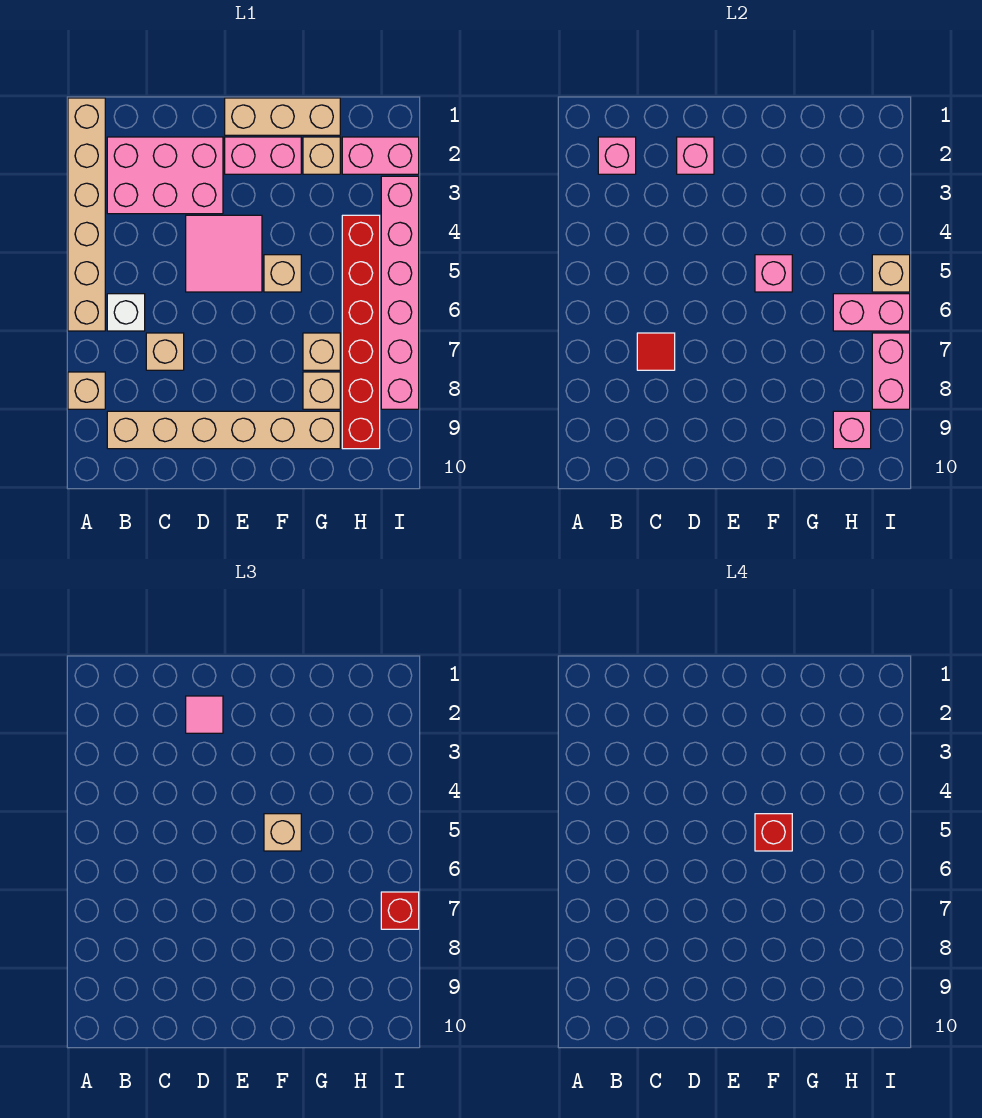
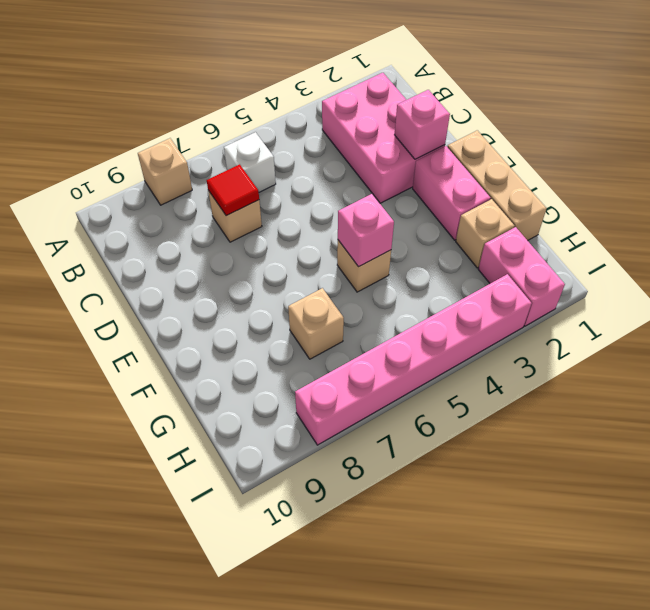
none -> tan brick A1:A6 level 1
none -> tan brick B9:G9 level 1
none -> pink tile D4:E5 level 1

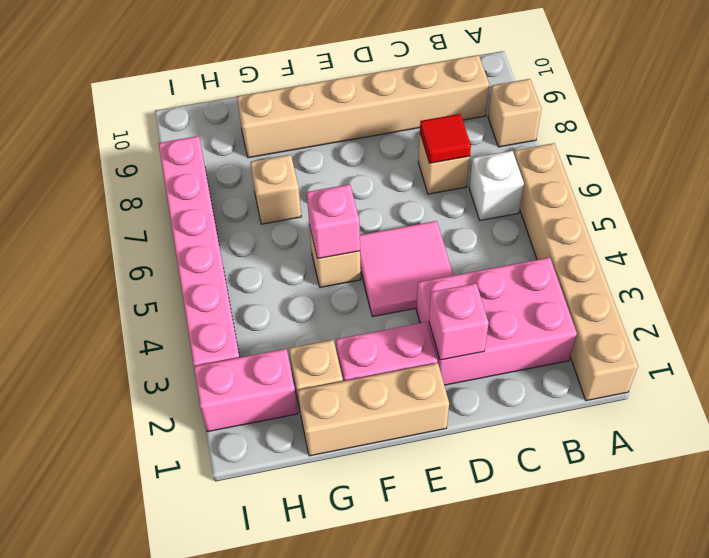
none -> tan brick G8 level 1
none -> red brick H4:H9 level 1
none -> pink brick B2 level 2

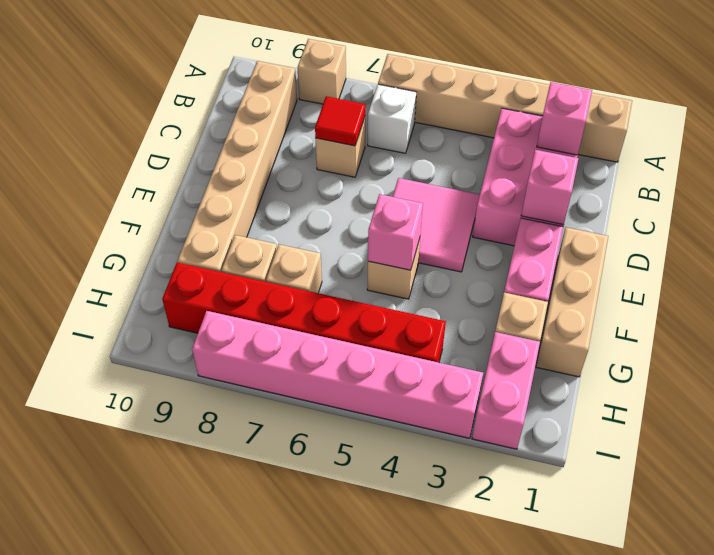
none -> pink brick H6:I6 level 2
none -> pink brick H9 level 2
none -> tan brick I5 level 2

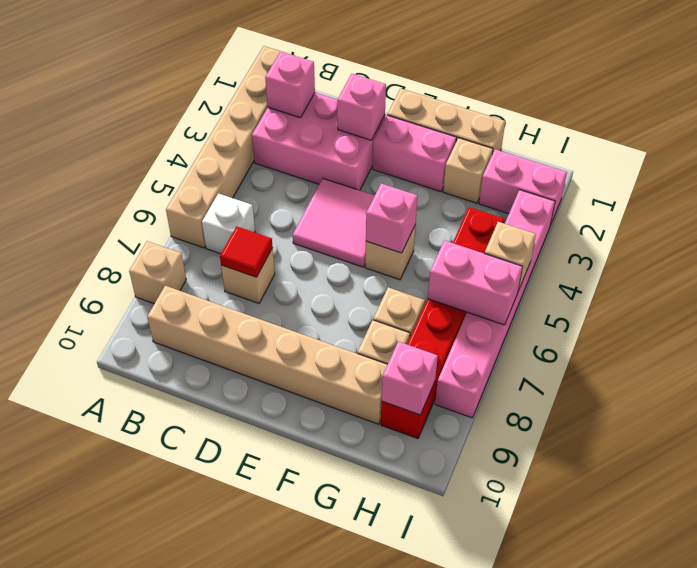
none -> pink brick I7:I8 level 2
none -> pink tile D2 level 3
none -> tan brick F5 level 3

